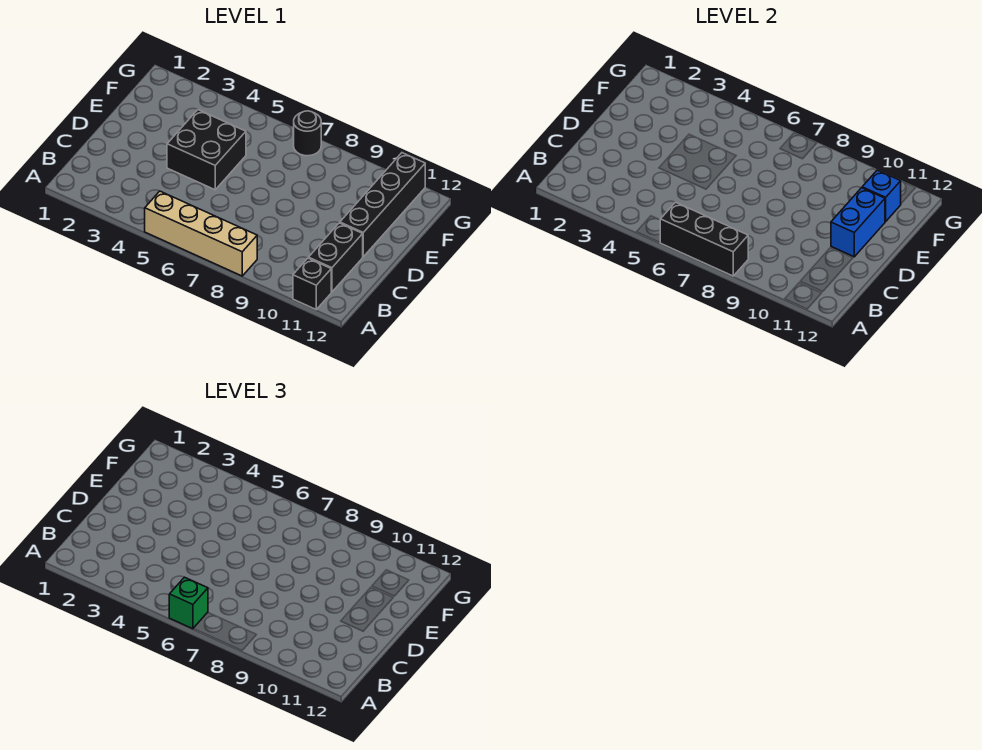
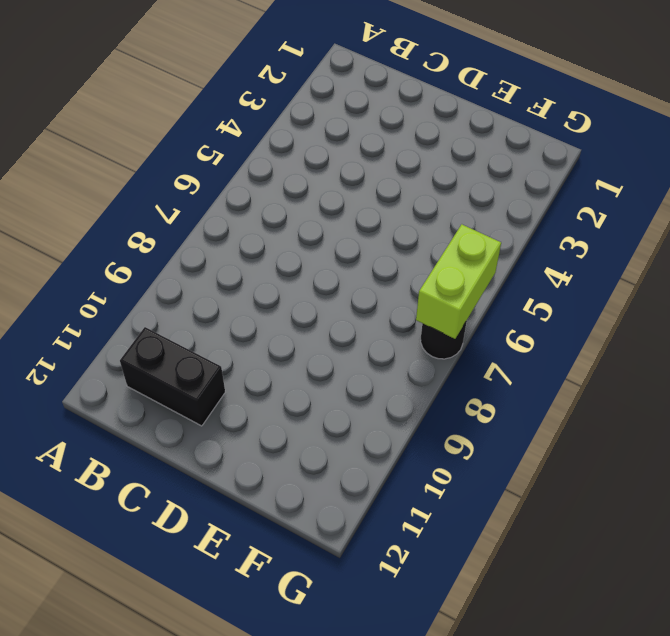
lime brick G6:G7 level 2 -> none
none -> tan brick A5:A8 level 1
none -> black brick A11 level 1

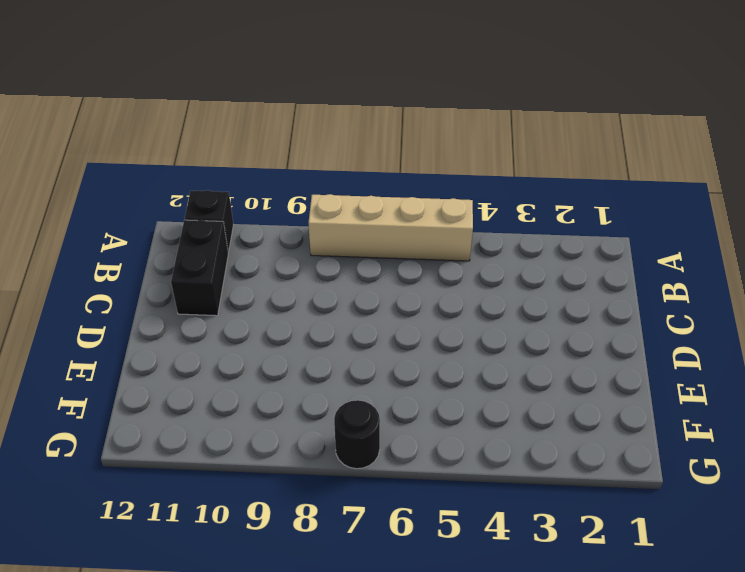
none -> black brick D4:E5 level 1
none -> black brick D11:G11 level 1

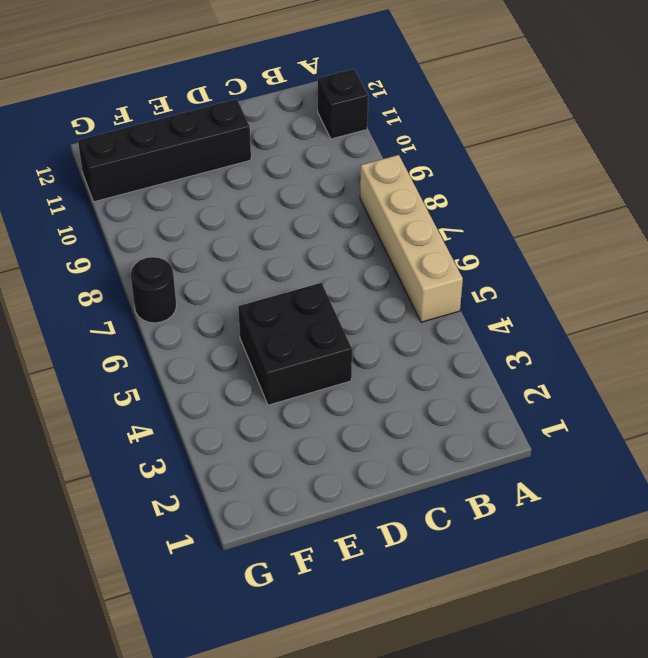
none -> black brick B11:C11 level 1
none -> black brick A6:A8 level 2

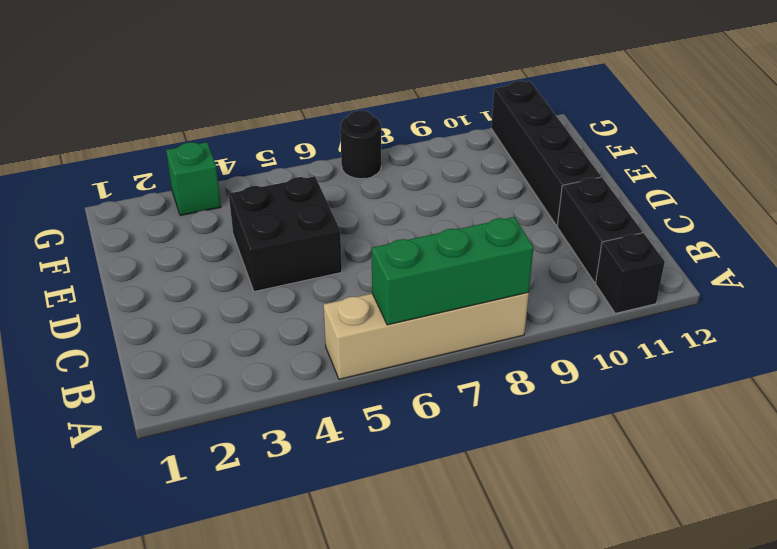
green brick A6:A8 level 2 -> black brick A6:A8 level 2
green brick G3 level 1 -> green brick A6 level 3
none -> blue brick D11:E11 level 2
none -> blue brick F11 level 2

